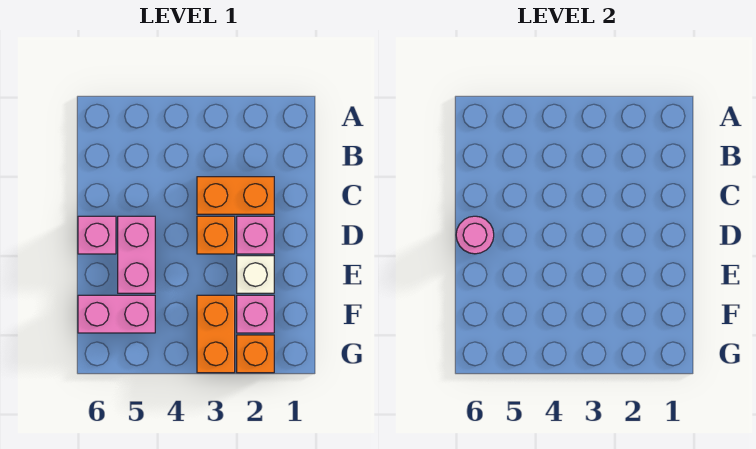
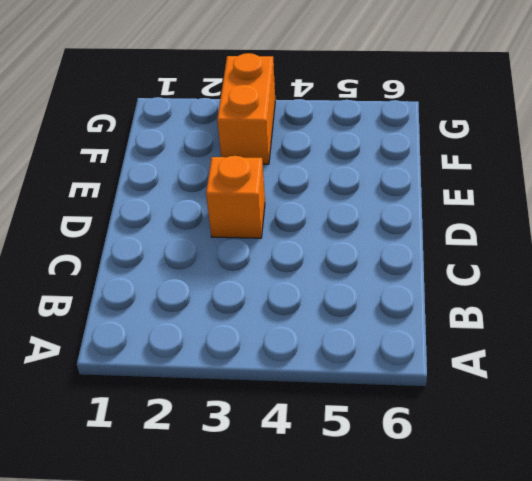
none -> orange brick C2:C3 level 1
none -> pink brick D2 level 1

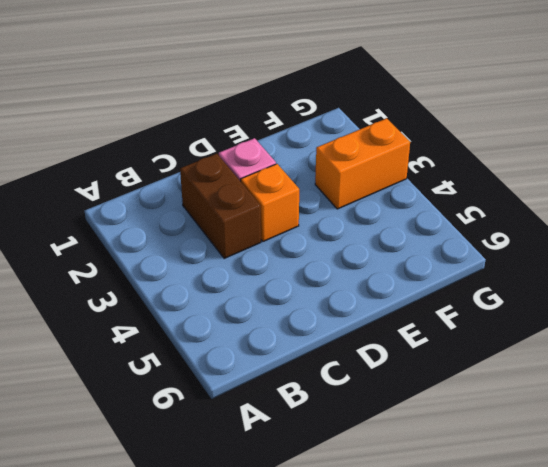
brown brick C2:C3 level 1 -> orange brick C2:C3 level 1
none -> pink brick D5:E5 level 1
none -> pink brick D6 level 1

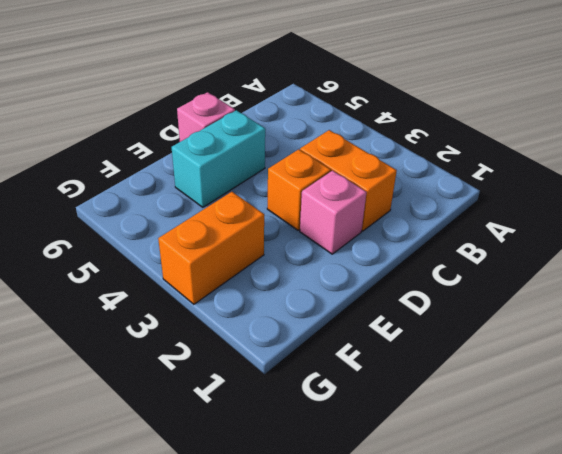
cyan brick D5:E5 level 1 -> pink brick D5:E5 level 1
none -> white brick E2 level 1
none -> pink brick F2 level 1

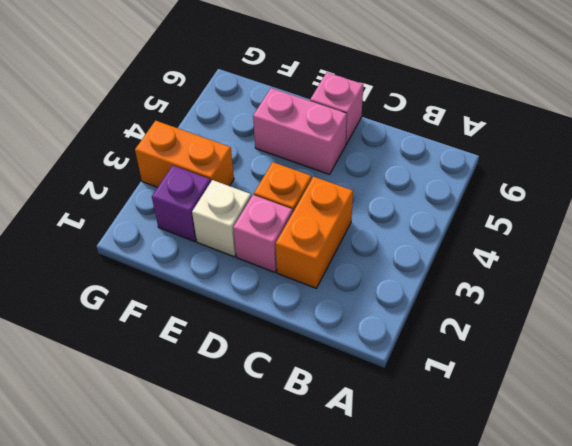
purple brick F2 level 1 -> pink brick F2 level 1
none -> pink brick F5:F6 level 1
none -> orange brick G2 level 1

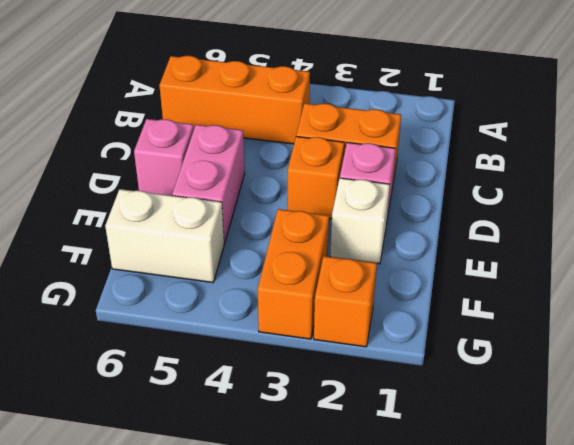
orange brick B4:B6 level 1 -> none
white brick F5:F6 level 1 -> pink brick F5:F6 level 1
none -> pink brick F2 level 1
none -> pink round brick D6 level 2

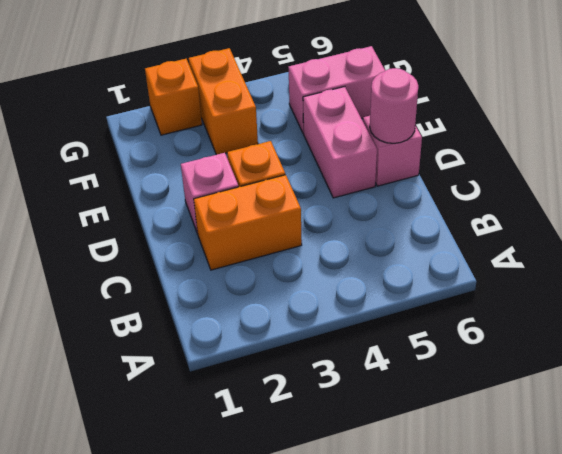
none -> white brick E2 level 1
none -> pink brick F2 level 1

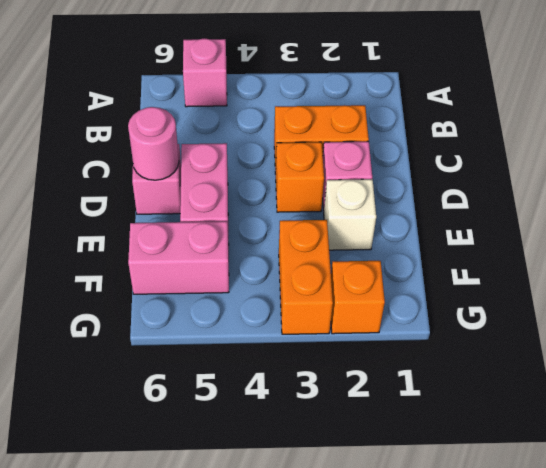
pink brick A5 level 1 -> pink brick F2 level 1

